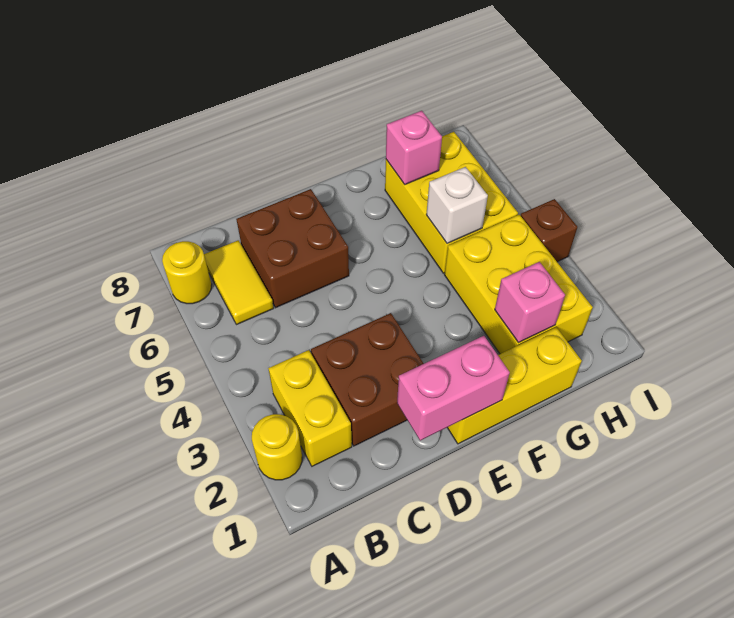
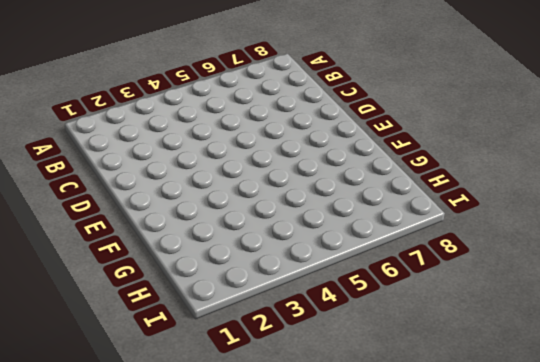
none -> yellow round brick A2 level 1
none -> yellow round brick A7 level 1
none -> yellow brick B2:B3 level 1

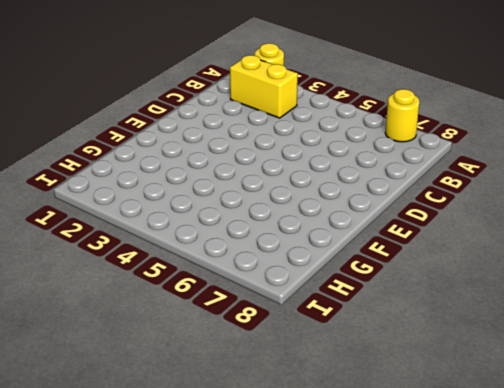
none -> yellow tile B6:B7 level 1
none -> brown brick C2:D3 level 1
none -> brown brick C6:D7 level 1

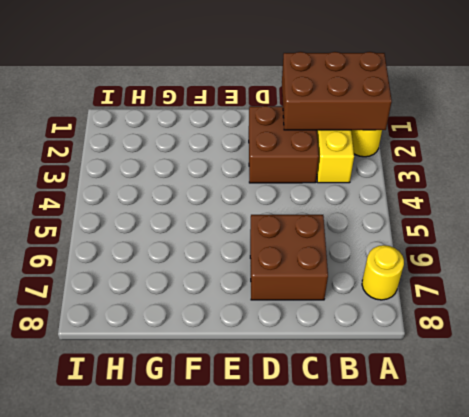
brown brick A1:C2 level 2 -> none
none -> yellow tile B6:B7 level 1
none -> yellow brick E1:G1 level 1
none -> yellow brick G2:H4 level 1

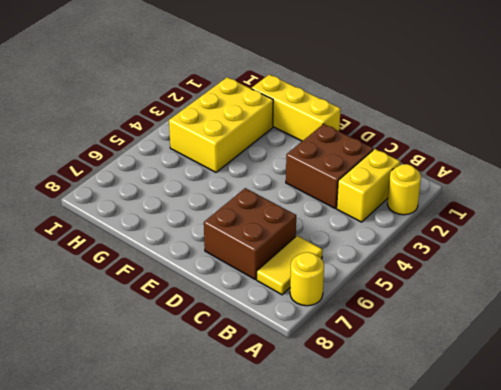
none -> yellow brick G5:H7 level 1
none -> brown brick I4 level 1
none -> pink brick D1:E1 level 2

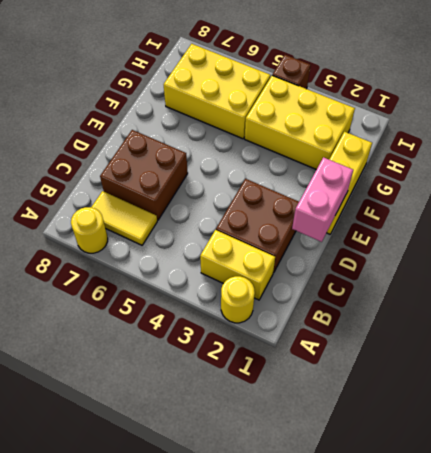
none -> pink brick G2 level 2
none -> white brick G5 level 2
none -> pink brick G7 level 2

